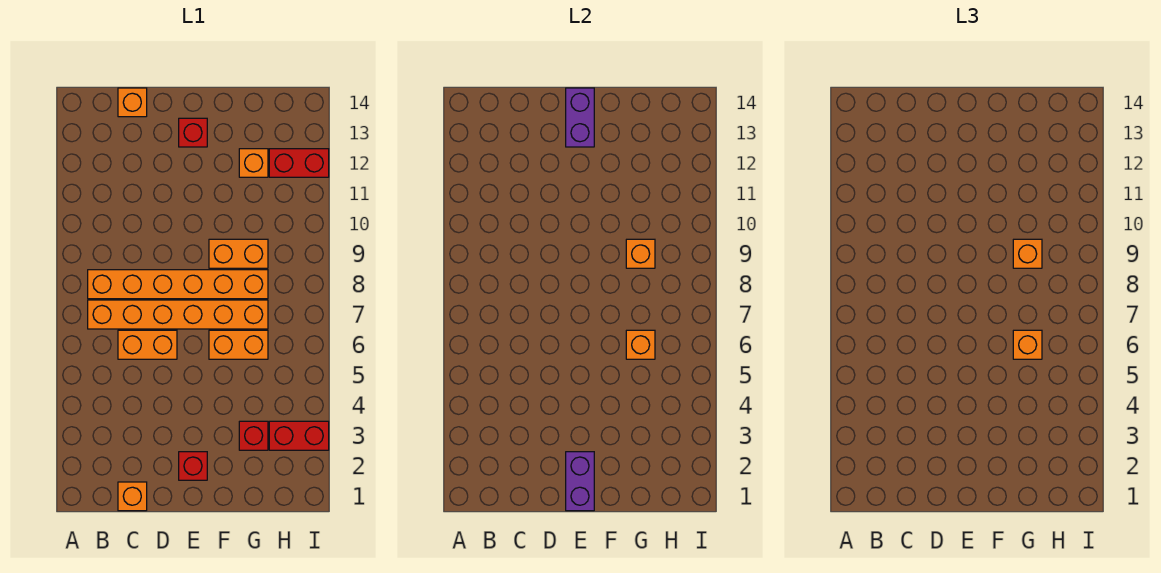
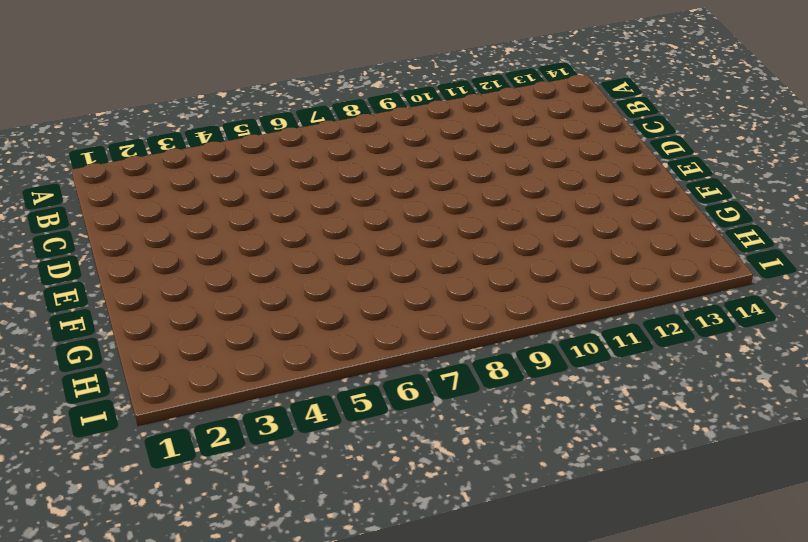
none -> orange brick B7:G7 level 1
none -> orange brick B8:G8 level 1
none -> orange brick C1 level 1

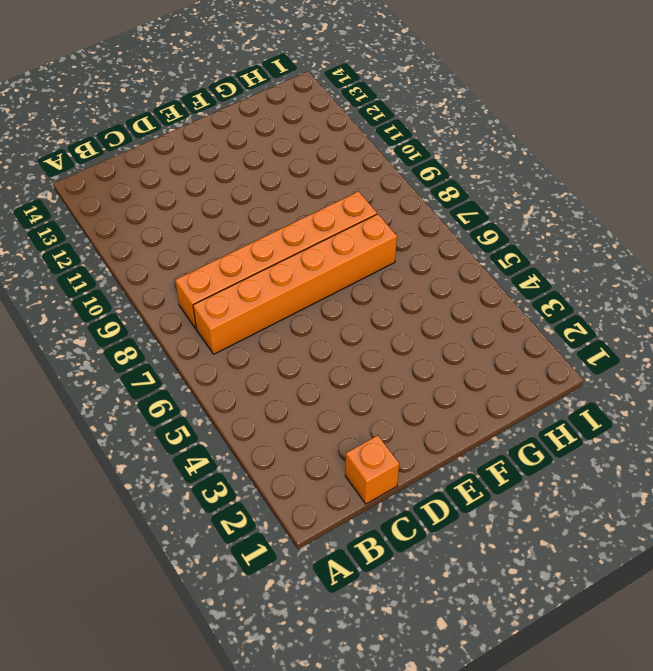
none -> orange brick C6:D6 level 1
none -> orange brick C14 level 1
none -> red brick E2 level 1

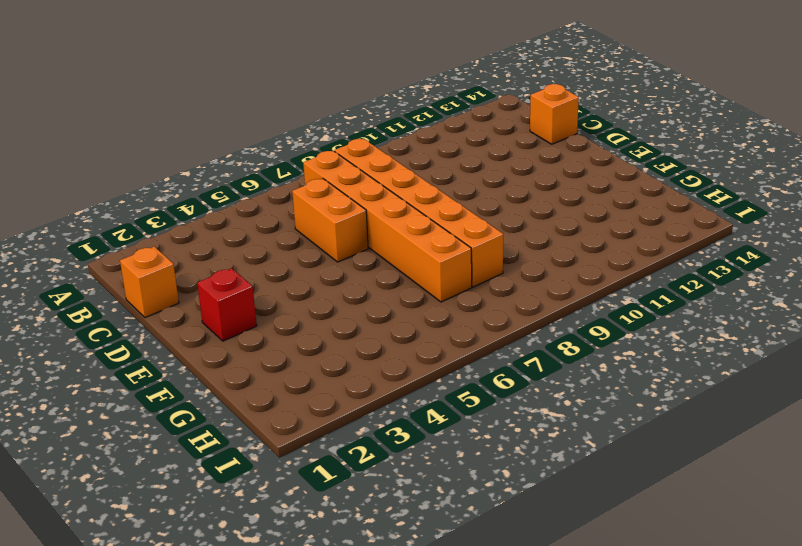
none -> red brick E13 level 1
none -> orange brick F6:G6 level 1
none -> orange brick F9:G9 level 1

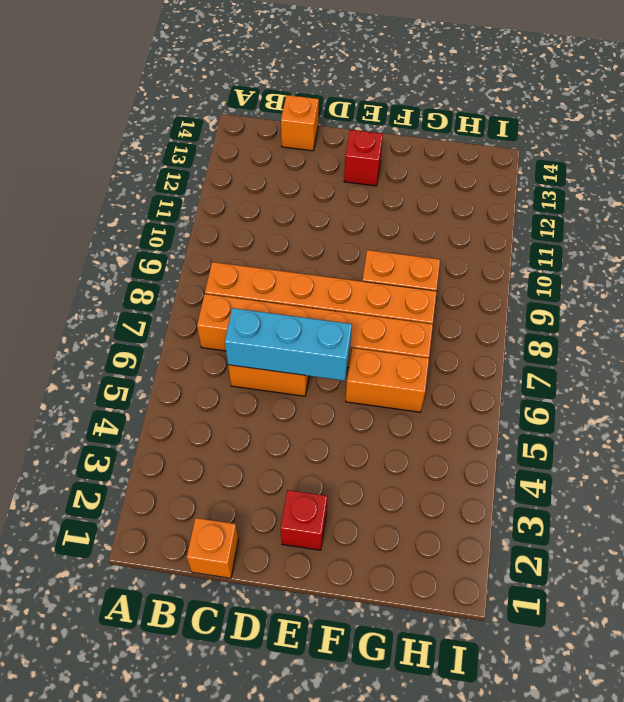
cyan brick C6:E6 level 2 -> none
none -> red brick G3 level 1
none -> orange brick G12 level 1
none -> red brick H3:I3 level 1

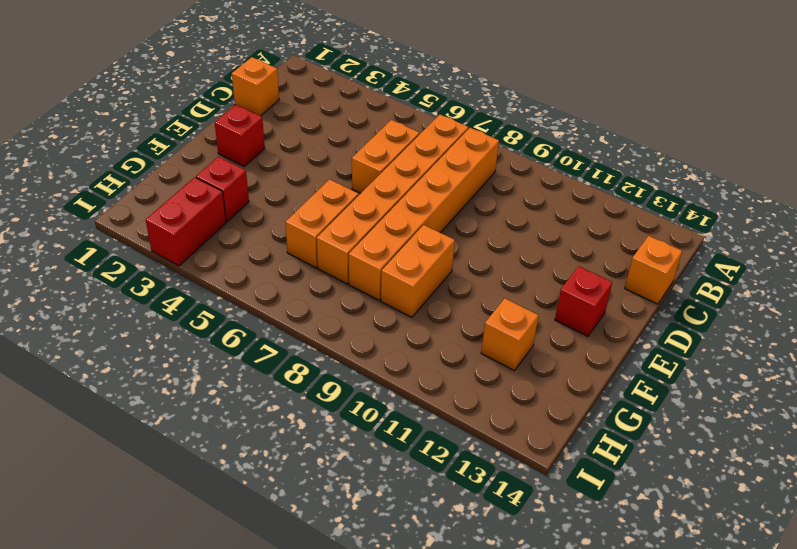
none -> red brick H12:I12 level 1
none -> purple brick E1:E2 level 2
none -> purple brick E13:E14 level 2

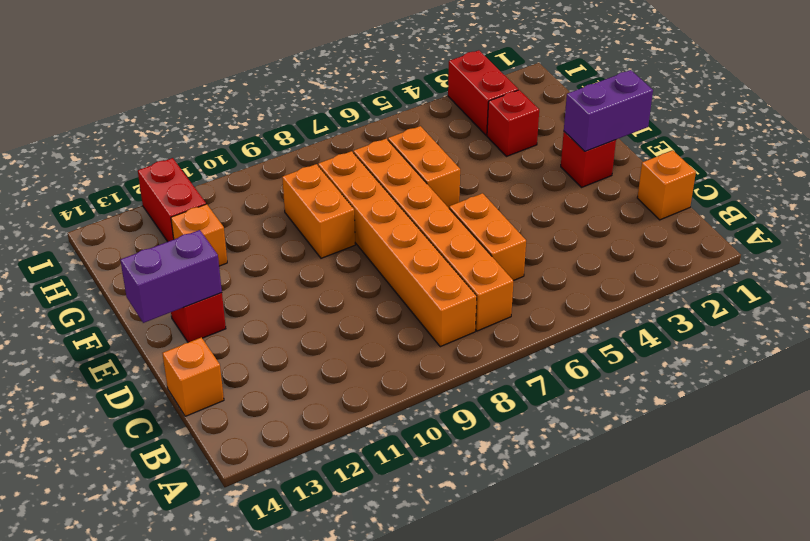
none -> orange brick G6 level 2
none -> orange brick G9 level 2
none -> orange brick G6 level 3

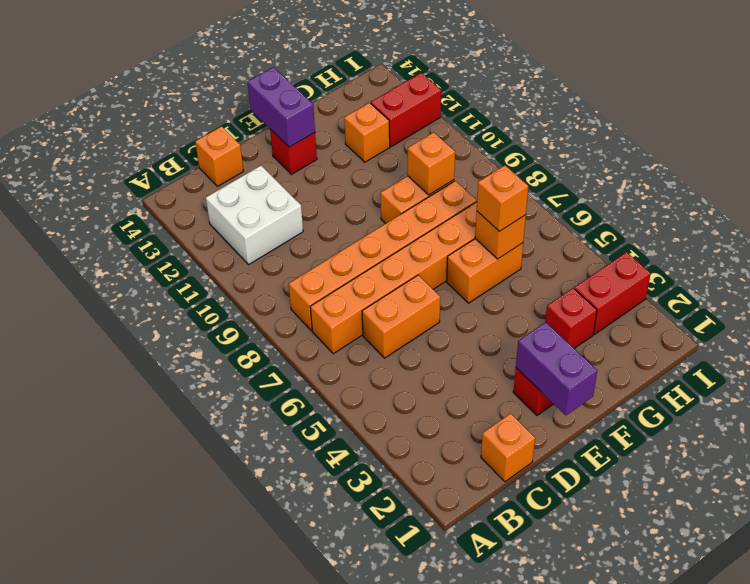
white brick B11:C12 level 1 -> none
none -> orange brick G9 level 3

